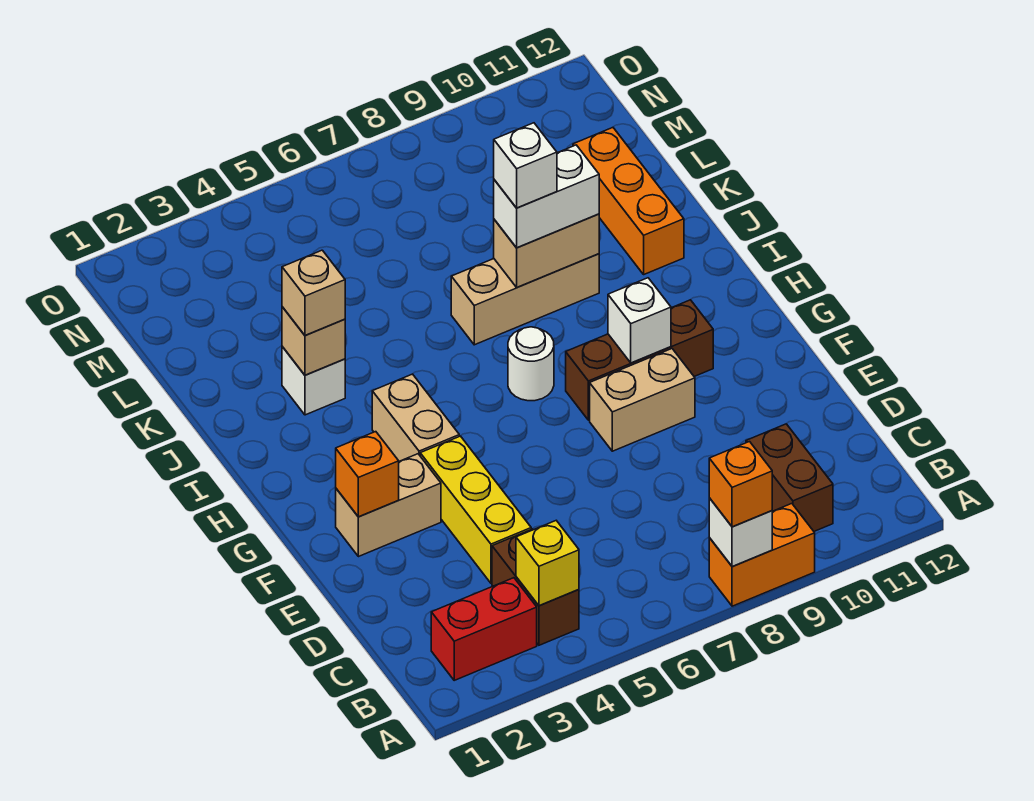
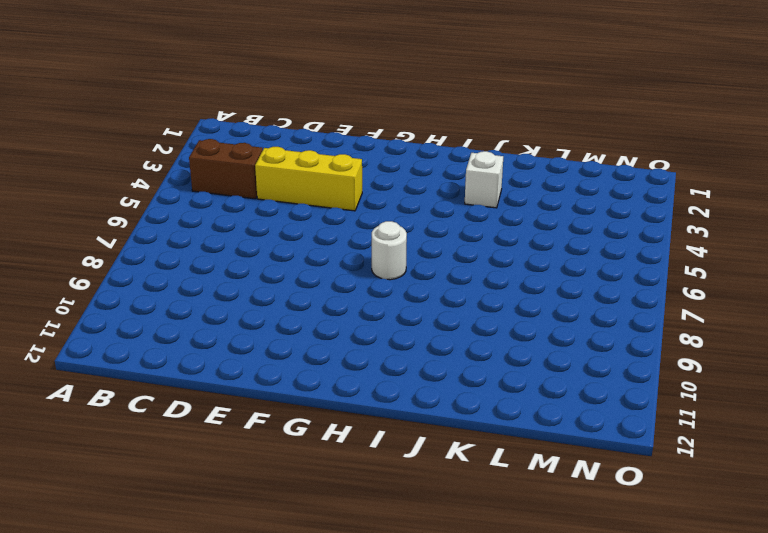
none -> orange brick A8:A9 level 1
none -> red brick B2:B3 level 1
none -> brown brick B10:C10 level 1

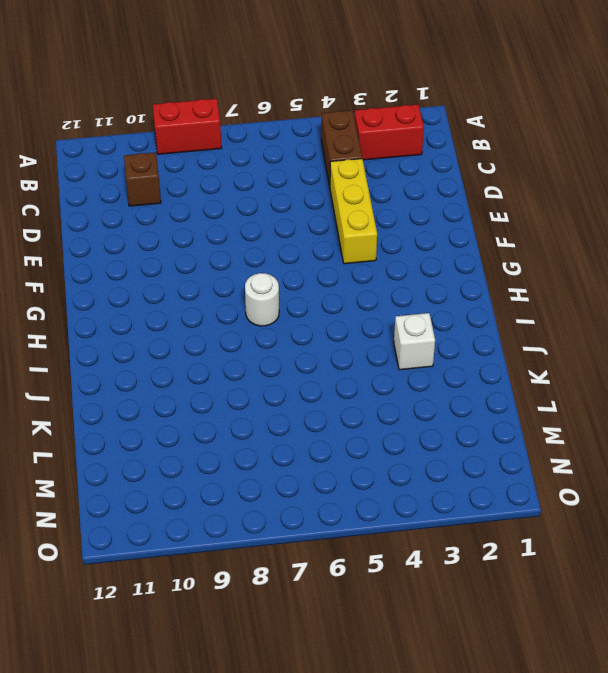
red brick A8:A9 level 1 -> orange brick A8:A9 level 1
brown brick C10 level 1 -> brown brick B10:C10 level 1
none -> tan brick F2:F3 level 1
none -> tan brick F8:F9 level 1
none -> tan brick G4:H4 level 1

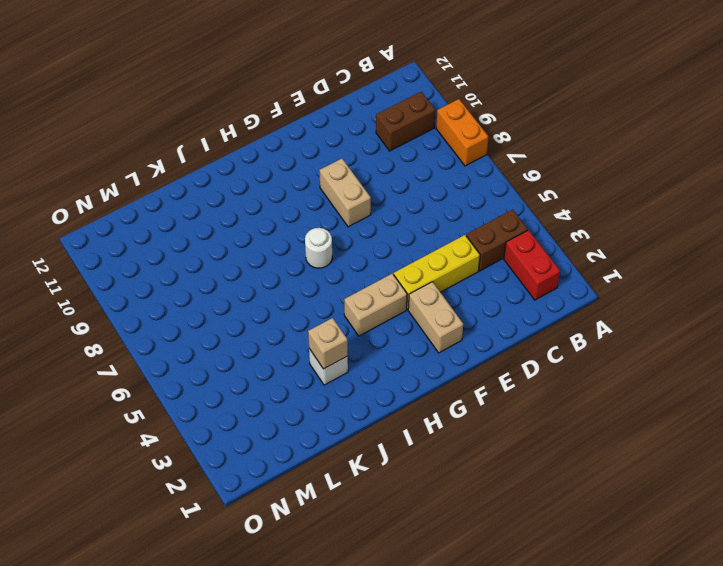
none -> brown brick G8:G10 level 1
none -> tan brick J7:J9 level 1
none -> orange brick J11:L11 level 1

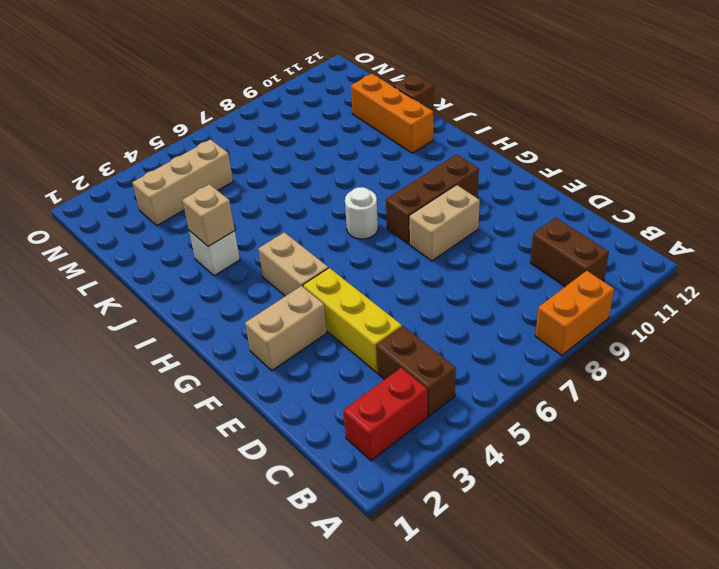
brown brick K12 level 1 -> none
tan brick M3:M5 level 1 -> tan brick J7:J9 level 1
none -> white brick A8 level 2
none -> yellow brick B4 level 2
none -> orange brick F2 level 2

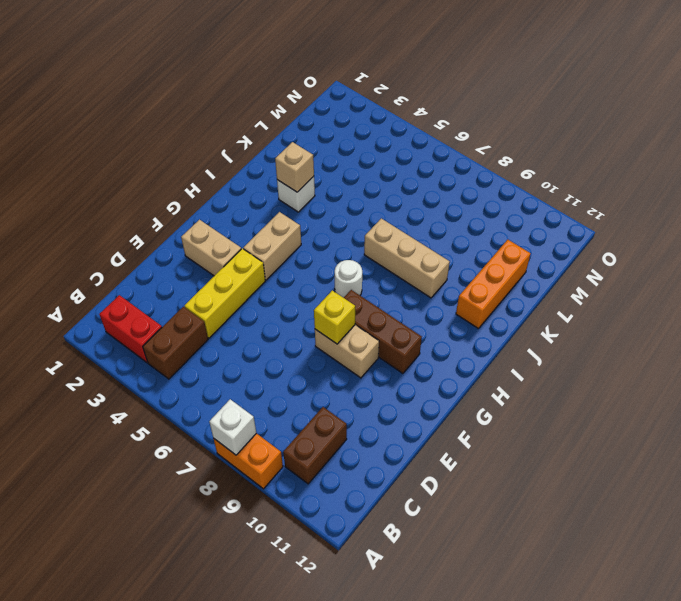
yellow brick F8 level 2 -> yellow brick B4 level 2
none -> orange brick F2 level 2
none -> white brick G9 level 2
none -> tan brick J8:J9 level 2

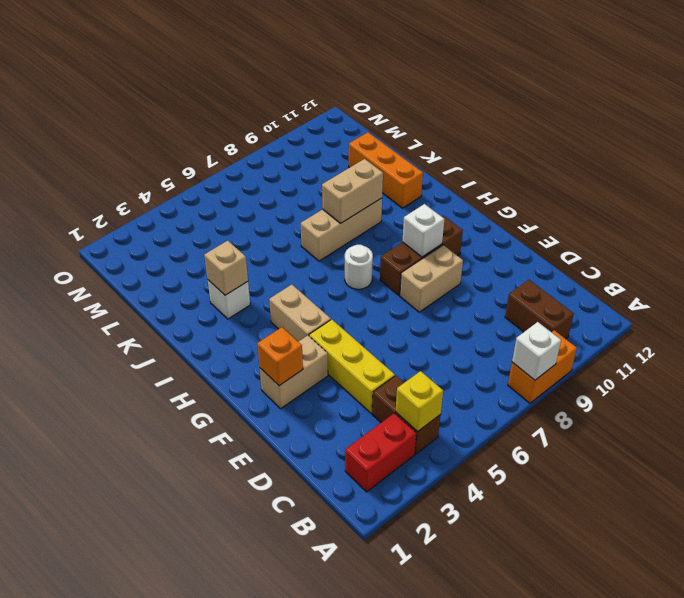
none -> orange brick A8 level 3
none -> tan brick J3 level 3
none -> white brick J8:J9 level 3

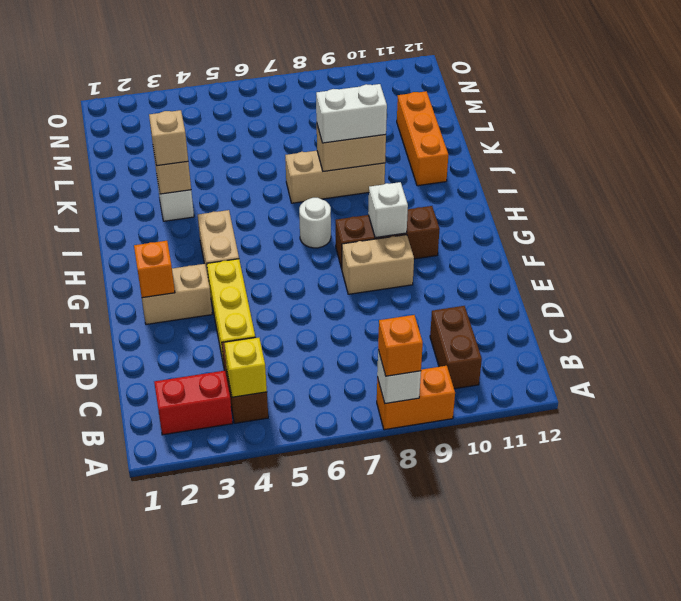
none -> white brick J8 level 4

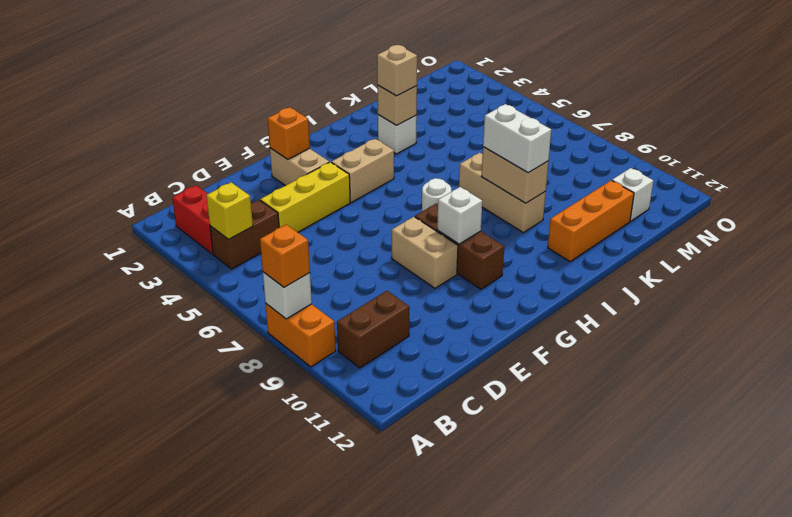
white brick M11 level 1 -> white brick J8 level 4

